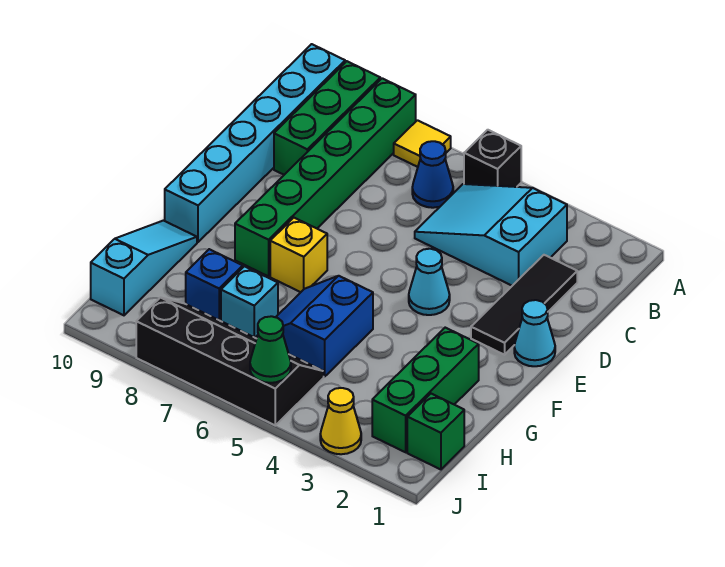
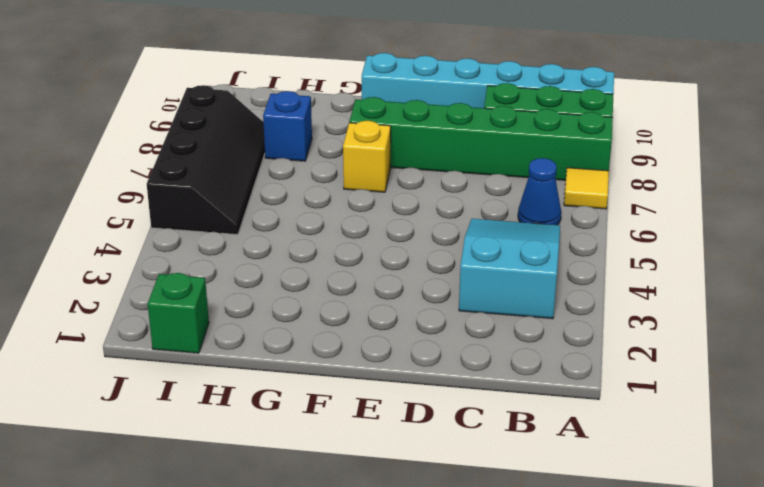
none -> black brick A5 level 1
none -> black tile C2:E2 level 1
none -> cyan cone E1 level 1

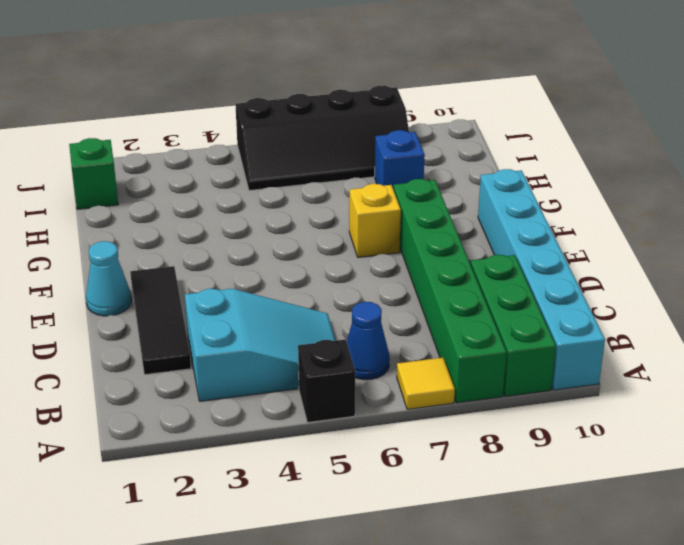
none -> cyan cone E4 level 1
none -> green brick G2:I2 level 1
none -> blue slope G5:H6 level 1 top 5

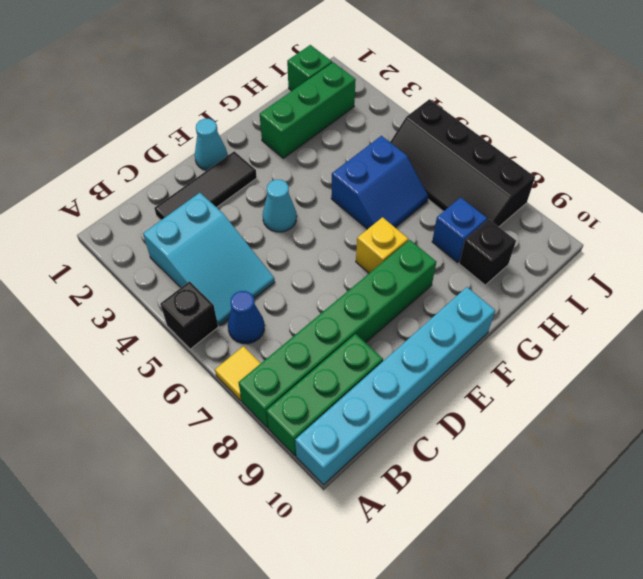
black brick H9 level 1 -> none
none -> cyan slope G10:I10 level 1 top I
none -> cyan brick H7 level 1
none -> yellow cone J3 level 1

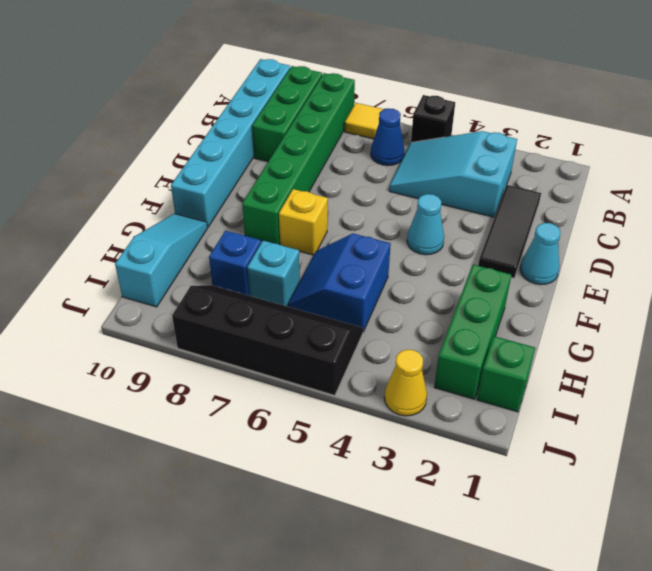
none -> green cone J5 level 2

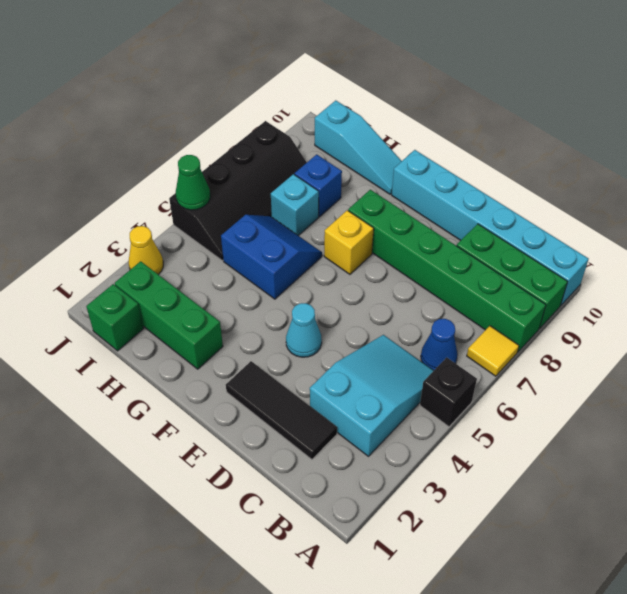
none -> cyan cone E1 level 1

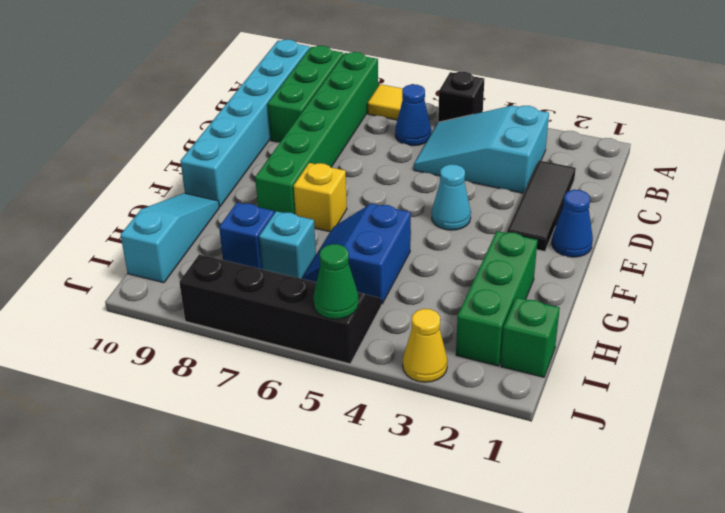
blue cone E1 level 1 -> cyan cone E1 level 1

